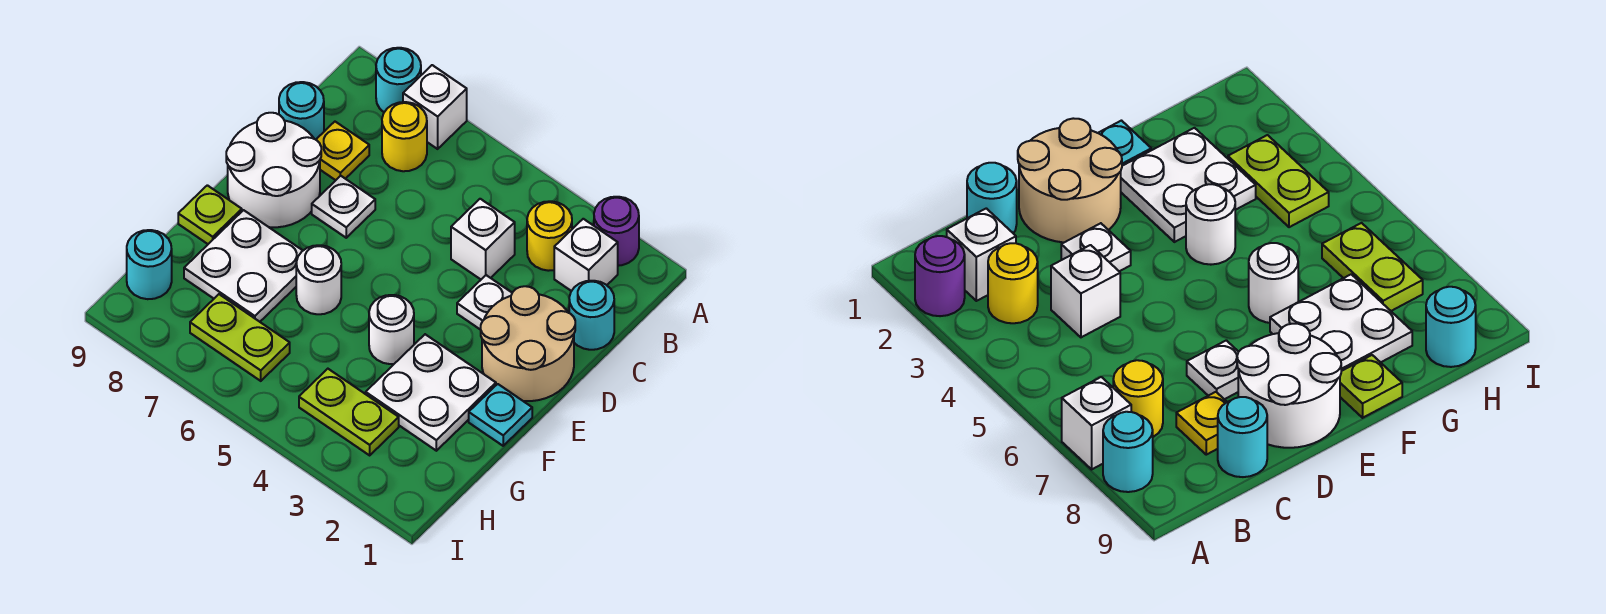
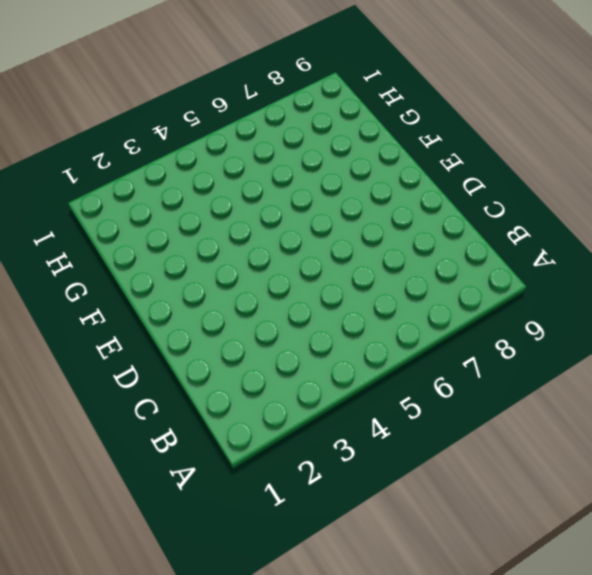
none -> purple round brick A2 level 1
none -> white brick A7 level 1
none -> cyan round brick A8 level 1

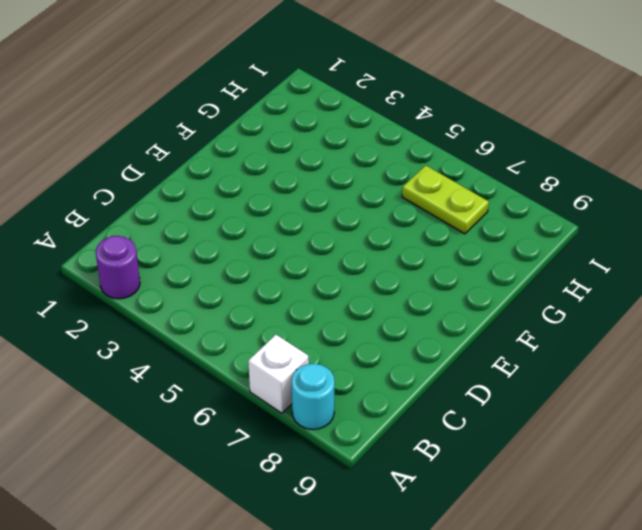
none -> white brick B2 level 1
none -> yellow round brick B3 level 1
none -> yellow round brick B7 level 1

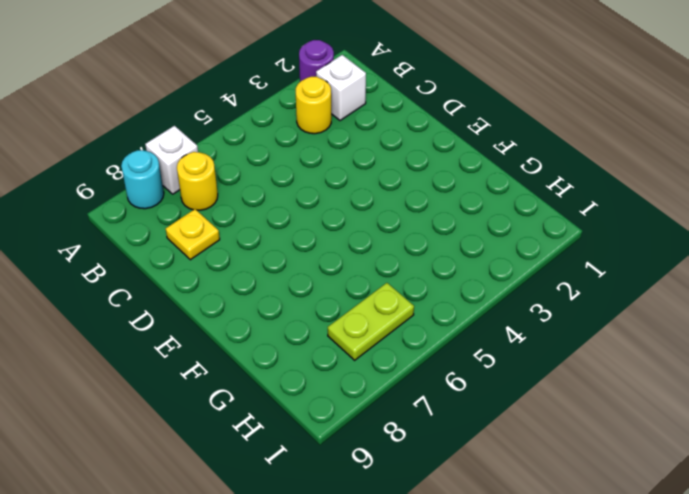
none -> cyan round brick C1 level 1
none -> white brick C4 level 1
none -> cyan round brick C9 level 1

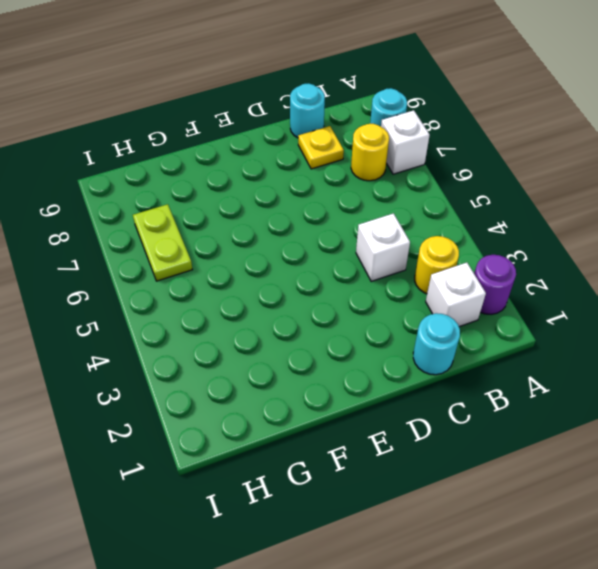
none -> tan round brick D1:E2 level 1
none -> white plate D3 level 1
none -> white plate D7 level 1

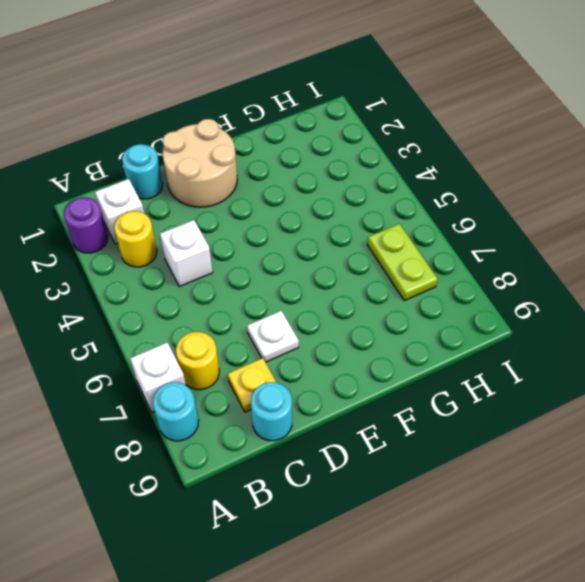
none -> white plate D3 level 1
none -> white round brick D8:E9 level 1
none -> cyan plate F1 level 1

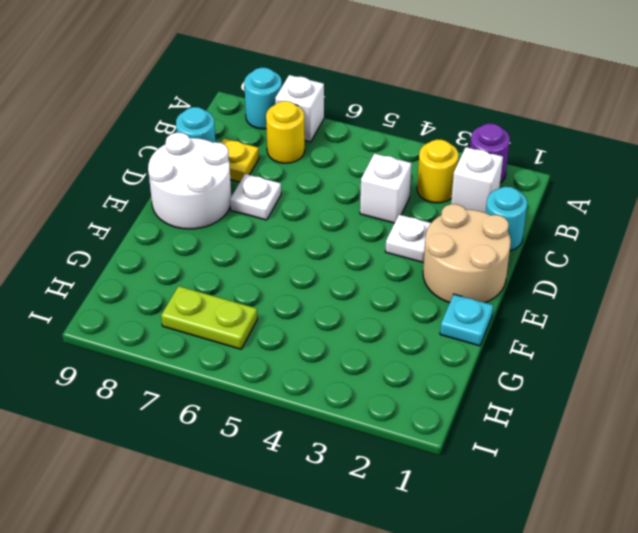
none -> white plate F2:G3 level 1
none -> white round brick F4 level 1
none -> white round brick F6 level 1

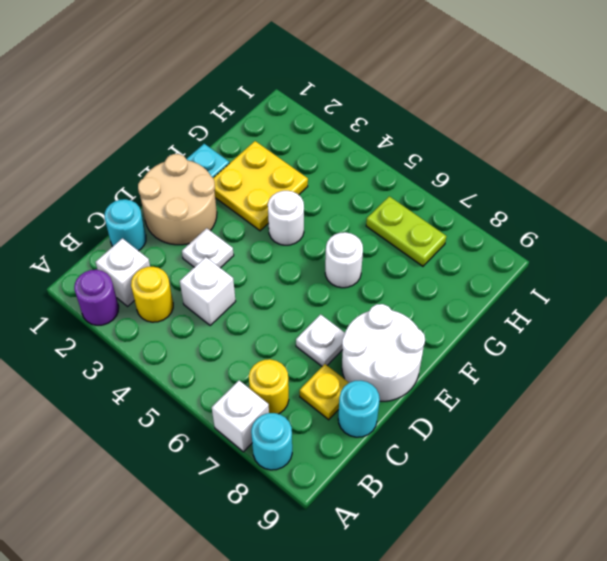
yellow plate F2:G3 level 1 -> white plate F2:G3 level 1
none -> white plate F7:G8 level 1
none -> lime plate F9 level 1
none -> lime plate H3:H4 level 1

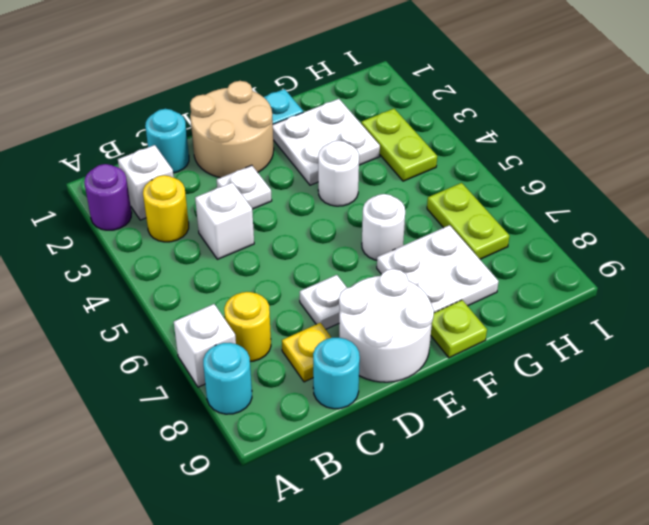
none -> cyan round brick H9 level 1

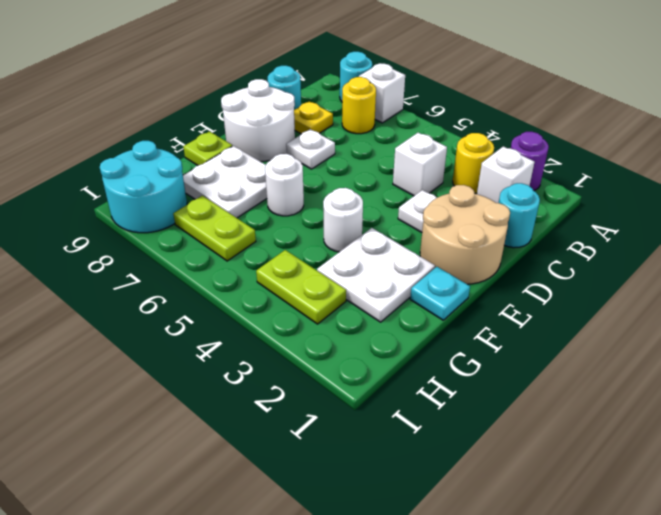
cyan round brick H8:I9 level 1 -> cyan round brick H9 level 1

